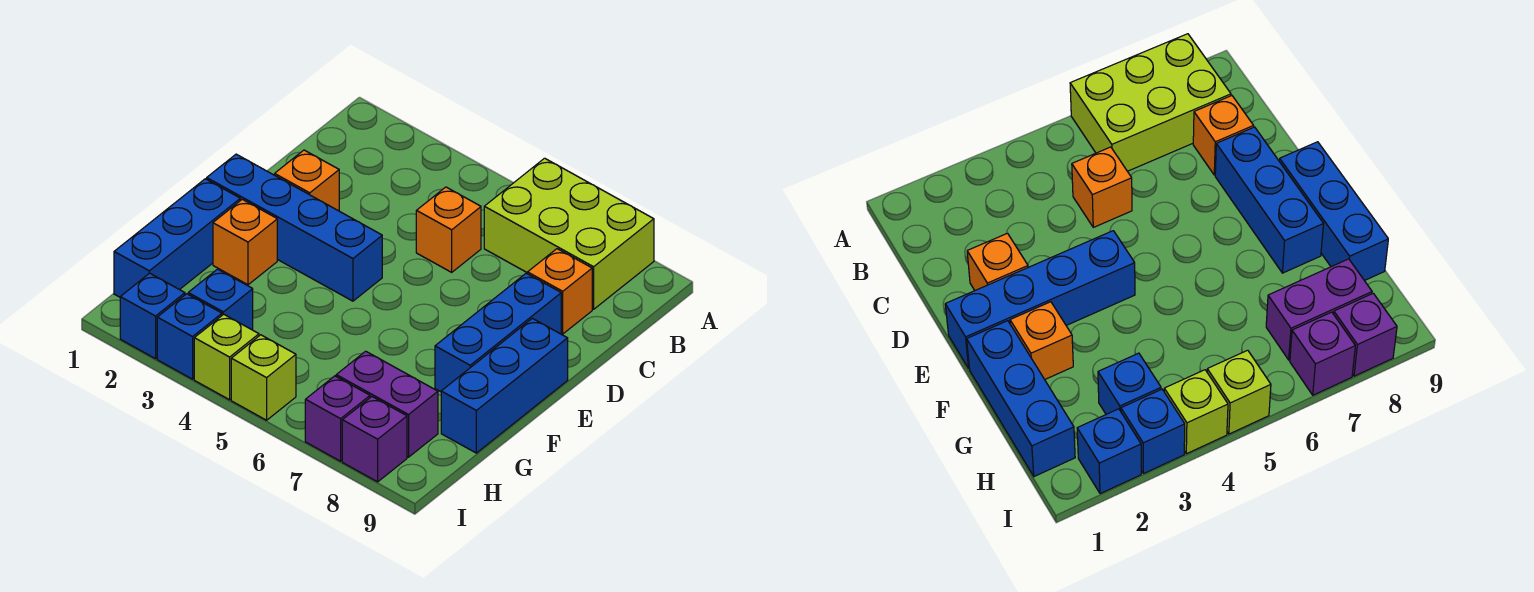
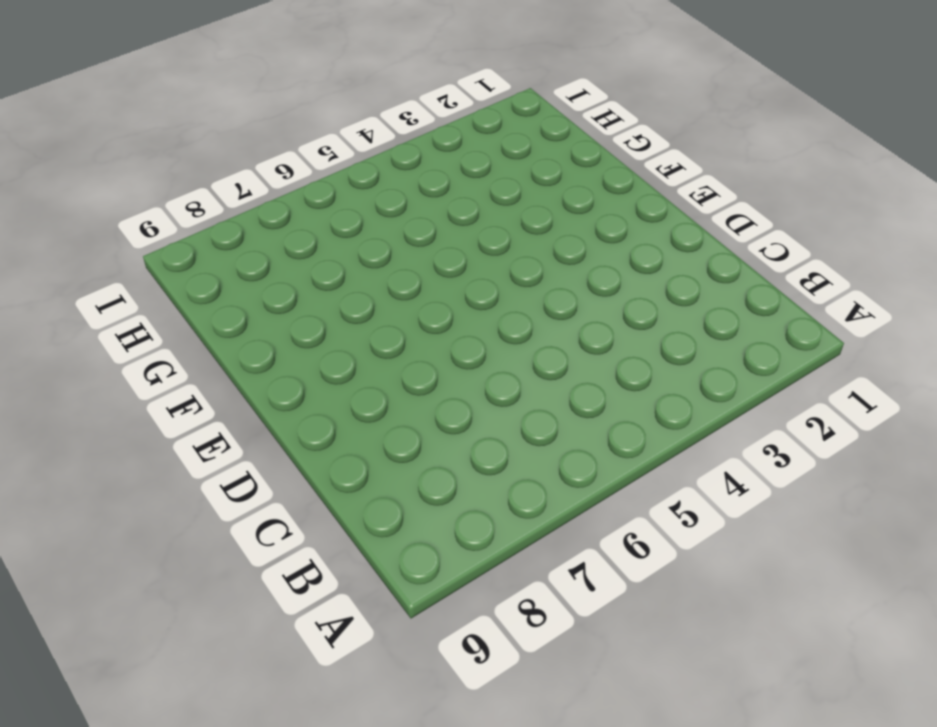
none -> lime brick A6:B8 level 1
none -> orange brick C5 level 1
none -> orange brick C8 level 1

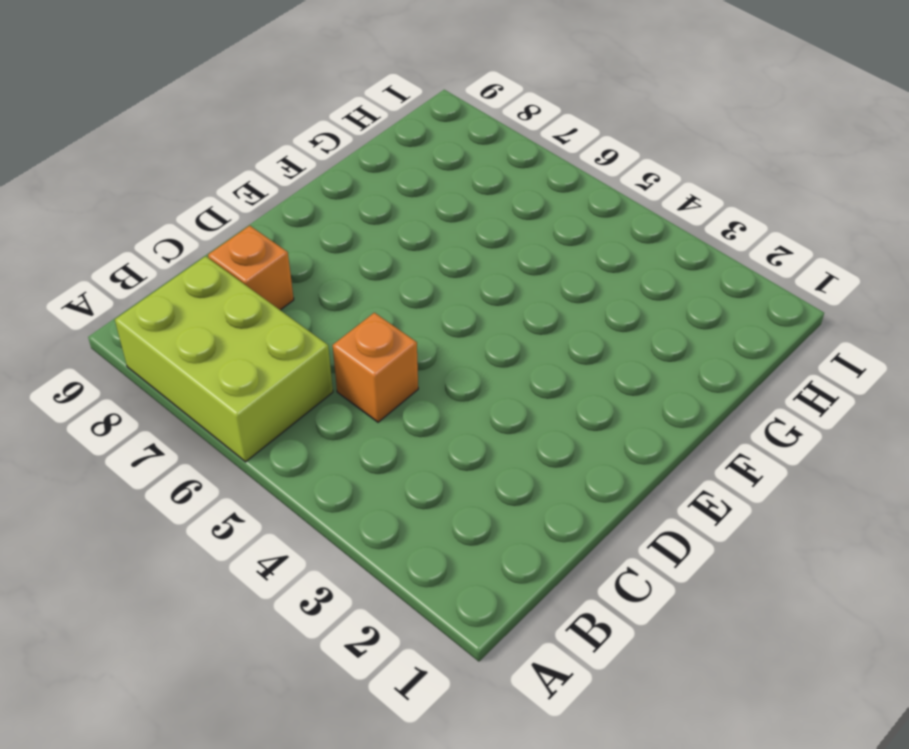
none -> orange brick D2 level 1
none -> blue brick D8:F8 level 1
none -> blue brick E1:E4 level 1

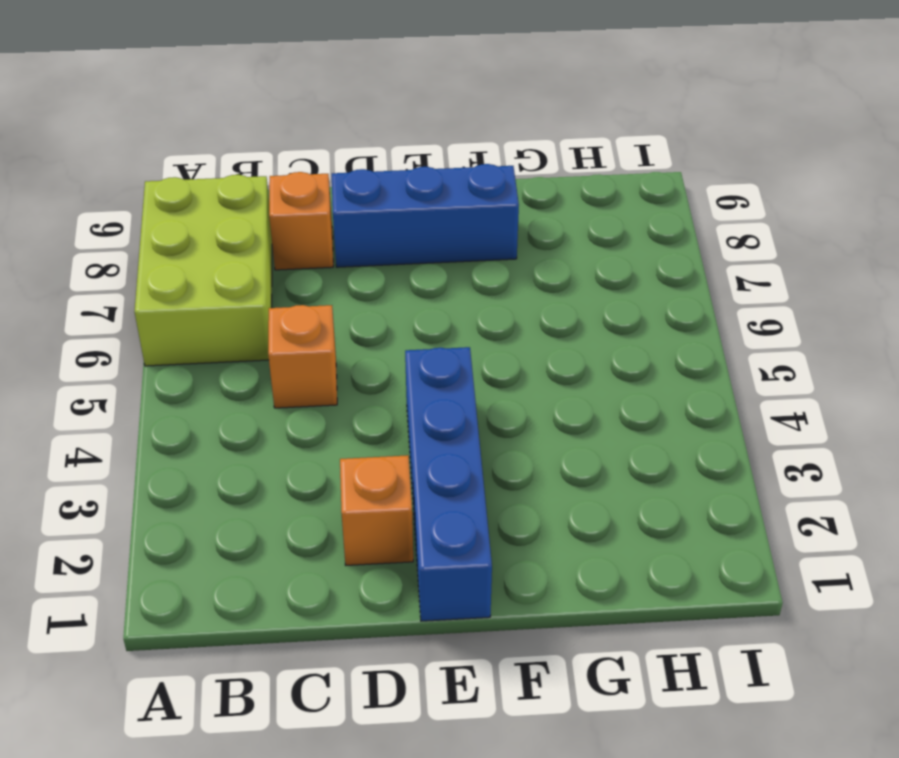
none -> blue brick E9:G9 level 1
none -> blue brick F1:H1 level 1
none -> orange brick F2 level 1

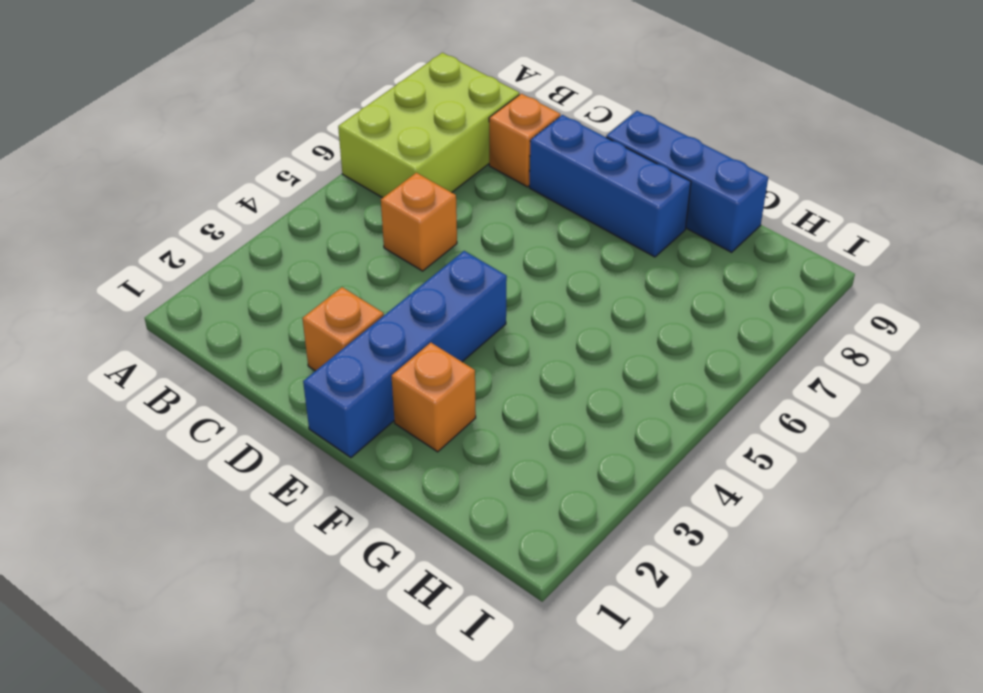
none -> blue brick F1:H1 level 1
none -> blue brick H3 level 1
none -> purple brick H7:H8 level 1

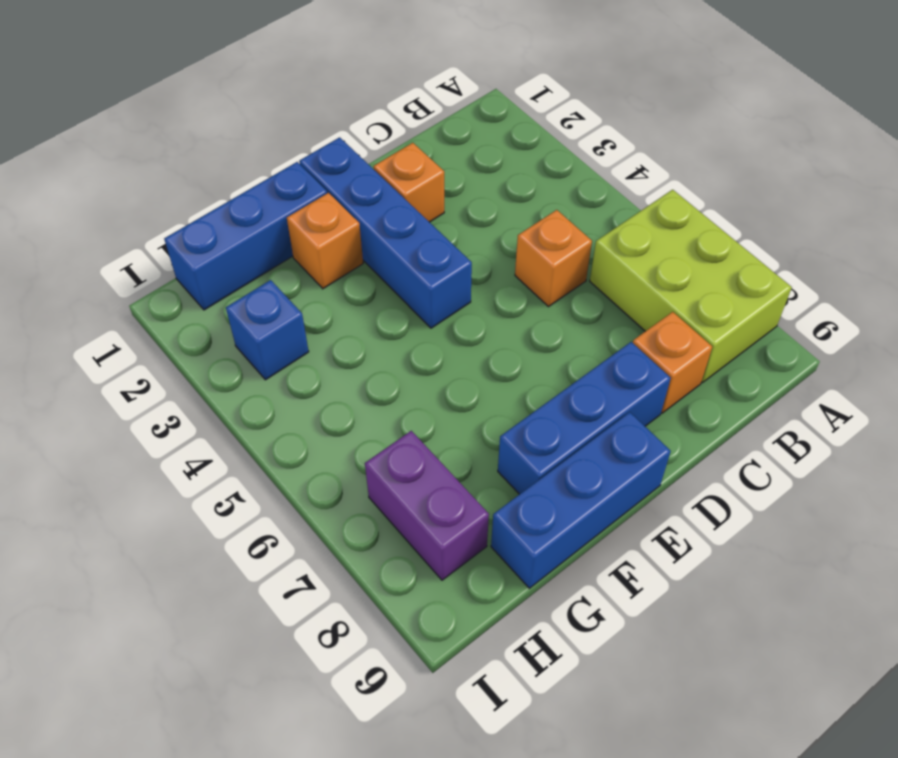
none -> blue brick I2 level 1
none -> blue brick I3 level 1
none -> lime brick I4 level 1

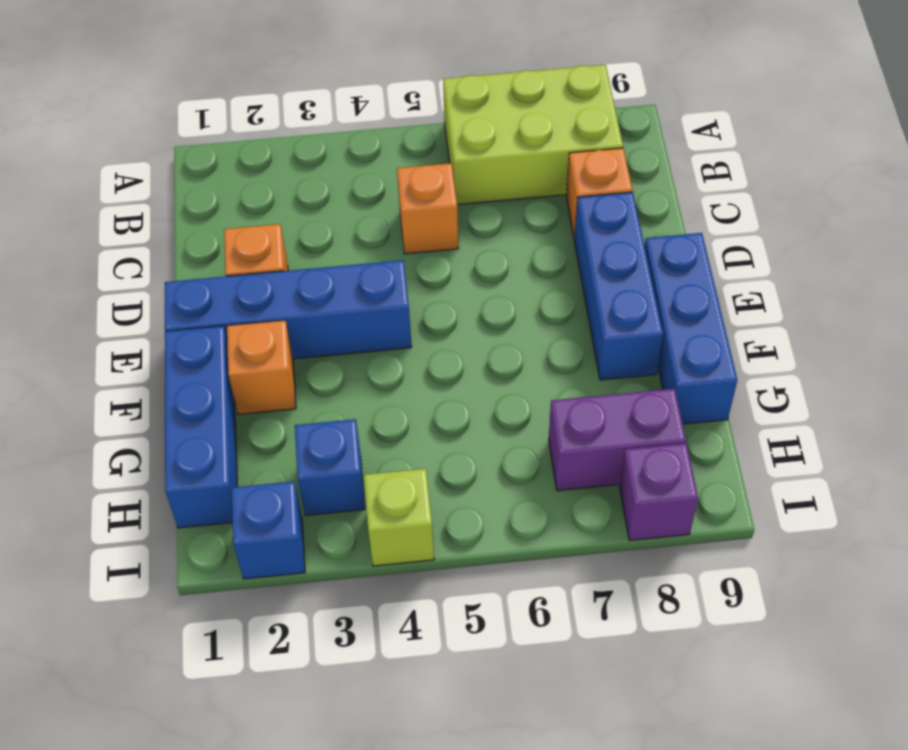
none -> blue brick I3 level 1
none -> lime brick I5 level 1
none -> purple brick I7 level 1

